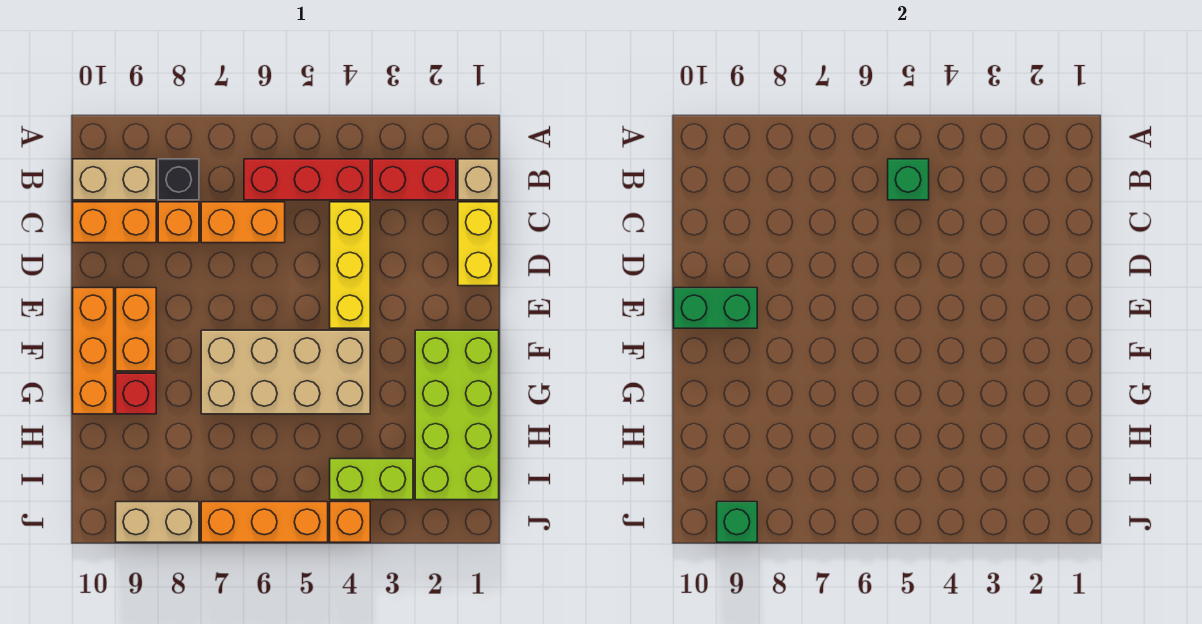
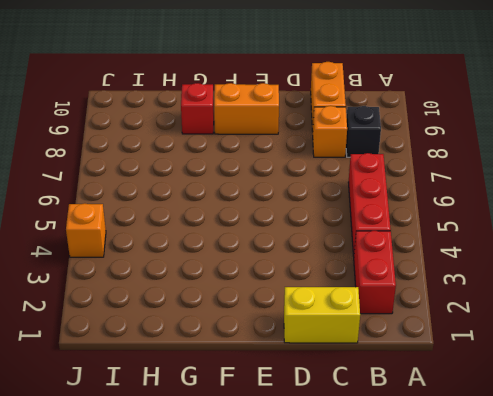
none -> tan brick B1 level 1
none -> tan brick B9:B10 level 1
none -> yellow brick C4:E4 level 1

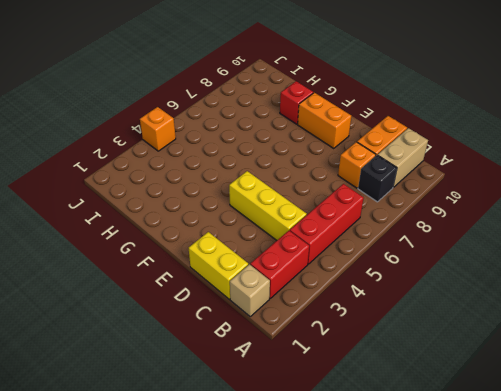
none -> orange brick C6:C7 level 1
none -> orange brick E10:G10 level 1
none -> lime brick F1:I2 level 1

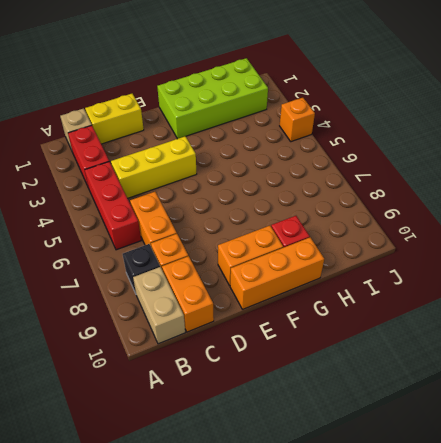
none -> tan brick F4:G7 level 1
none -> lime brick I3:I4 level 1
none -> orange brick J5:J7 level 1

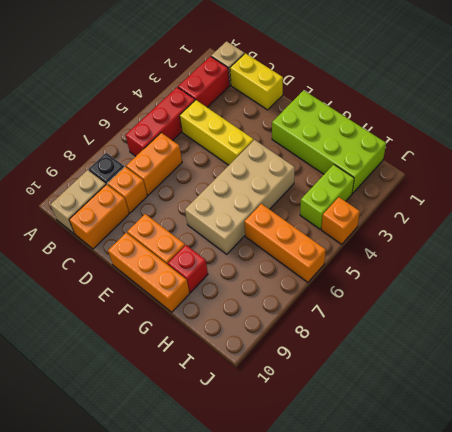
orange brick H6:J6 level 1 -> orange brick J5:J7 level 1
none -> tan brick J8:J9 level 1
none -> green brick B5 level 2
none -> green brick E9:E10 level 2

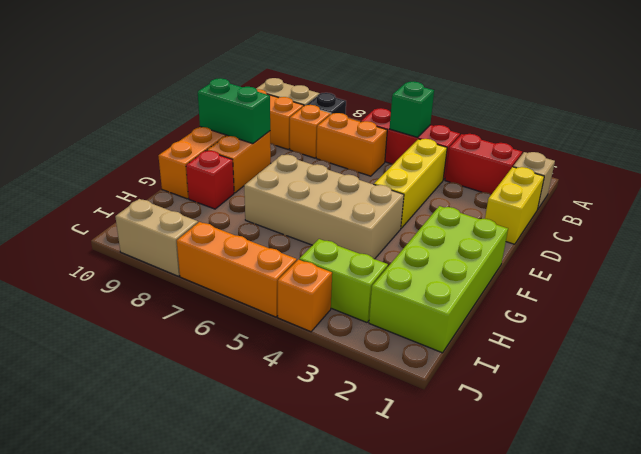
none -> green brick J9 level 2

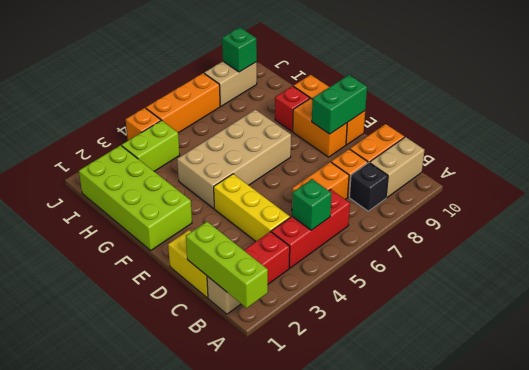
lime brick A1:C1 level 2 -> none

